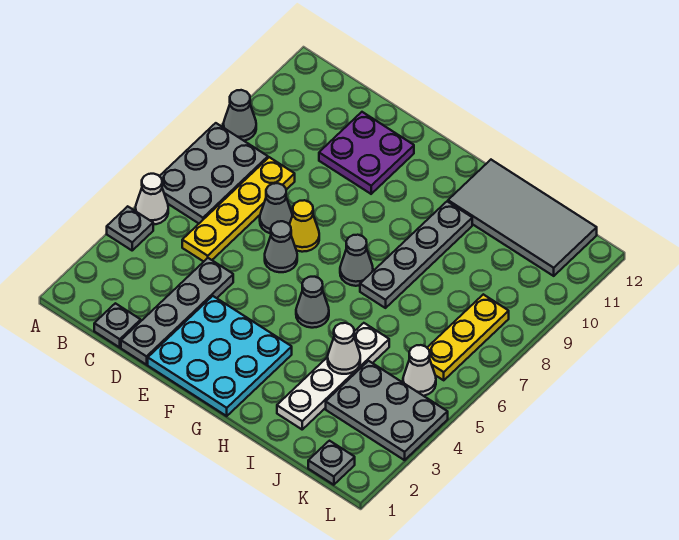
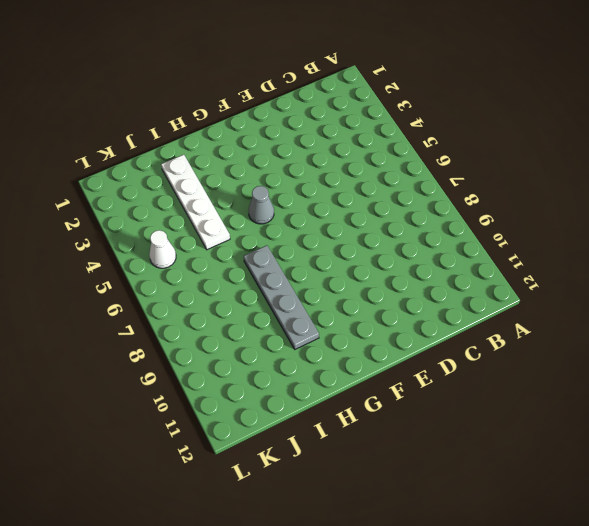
none -> grey plate A4 level 1
none -> white cone A5 level 1
none -> grey plate A6:B8 level 1

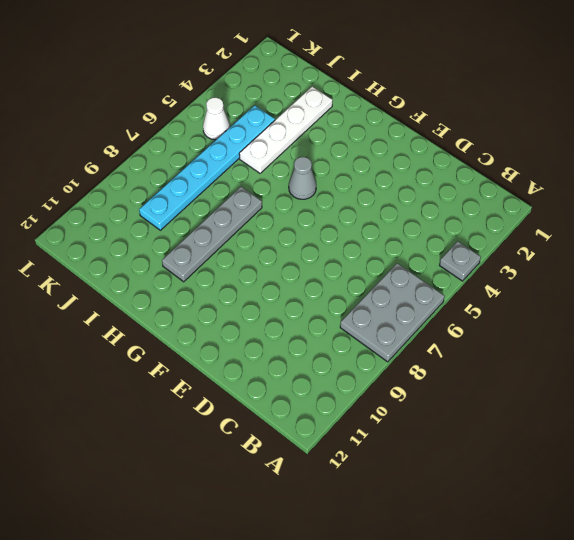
cyan plate J4:J9 level 1 -> grey plate J3:L4 level 1
none -> white cone A5 level 1
none -> grey cone A9 level 1
none -> grey plate C1 level 1

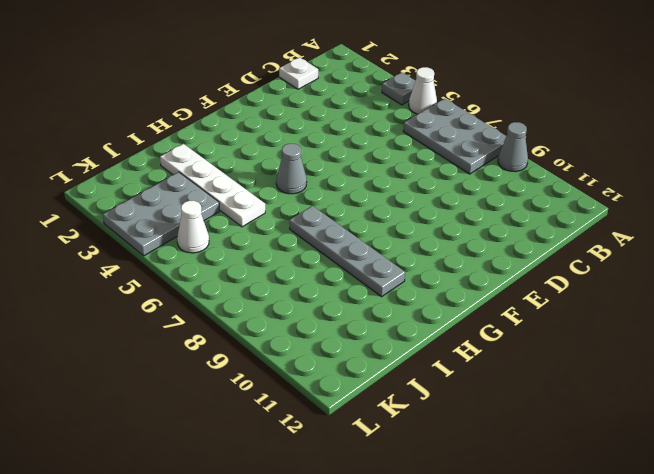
white plate C1 level 1 -> grey plate C1 level 1
none -> yellow plate C5:C8 level 1
none -> grey plate D1:D4 level 1
none -> grey cone D7 level 1

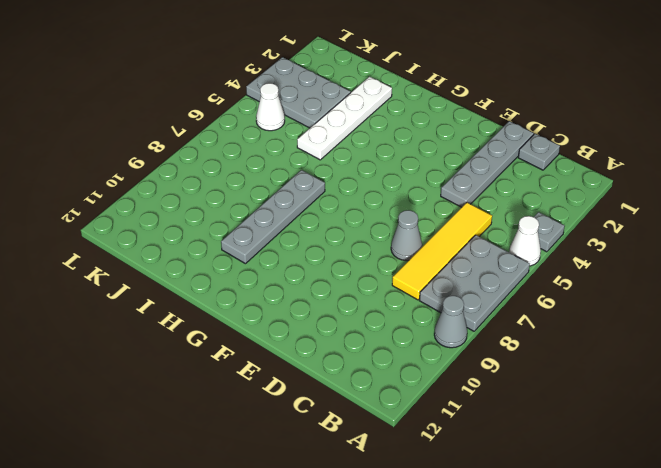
yellow tile C5:C8 level 1 -> yellow plate C5:C8 level 1
none -> purple plate D10:E11 level 1
none -> cyan plate E1:G3 level 1
none -> grey cone E6 level 1

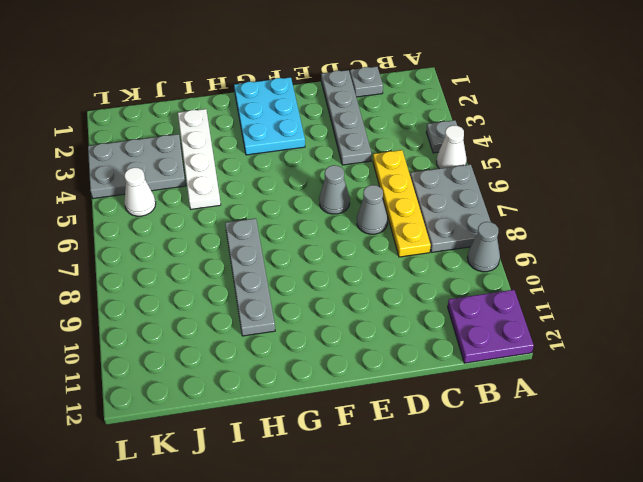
purple plate A11:B12 level 1 -> purple plate D10:E11 level 1
cyan plate F1:G3 level 1 -> cyan plate E1:G3 level 1
none -> yellow cone E7 level 1
none -> grey cone G5 level 1
none -> grey cone G7 level 1

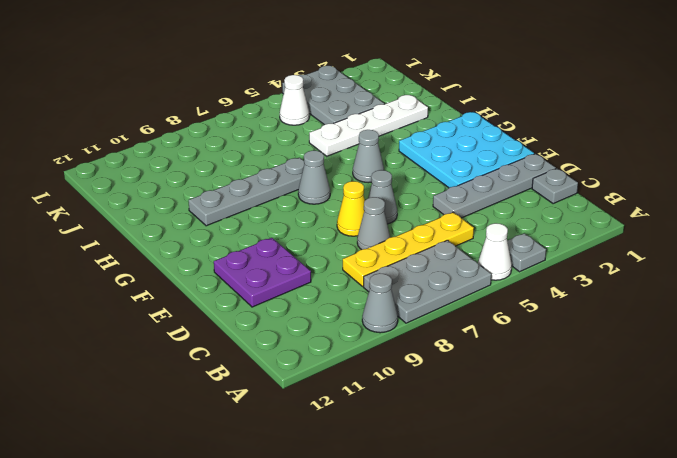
none -> grey tile H11:K12 level 1
none -> grey plate K1 level 1
none -> yellow plate K6:K8 level 1

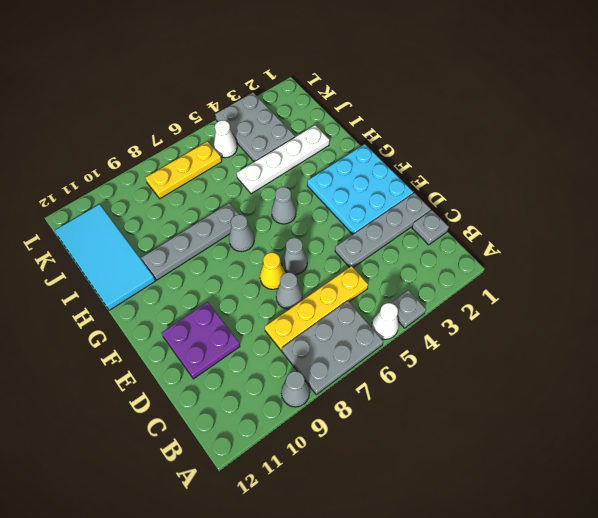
cyan tile H11:K12 level 1 -> grey tile H11:K12 level 1
none -> grey plate K1 level 1
none -> white cone I4 level 2

